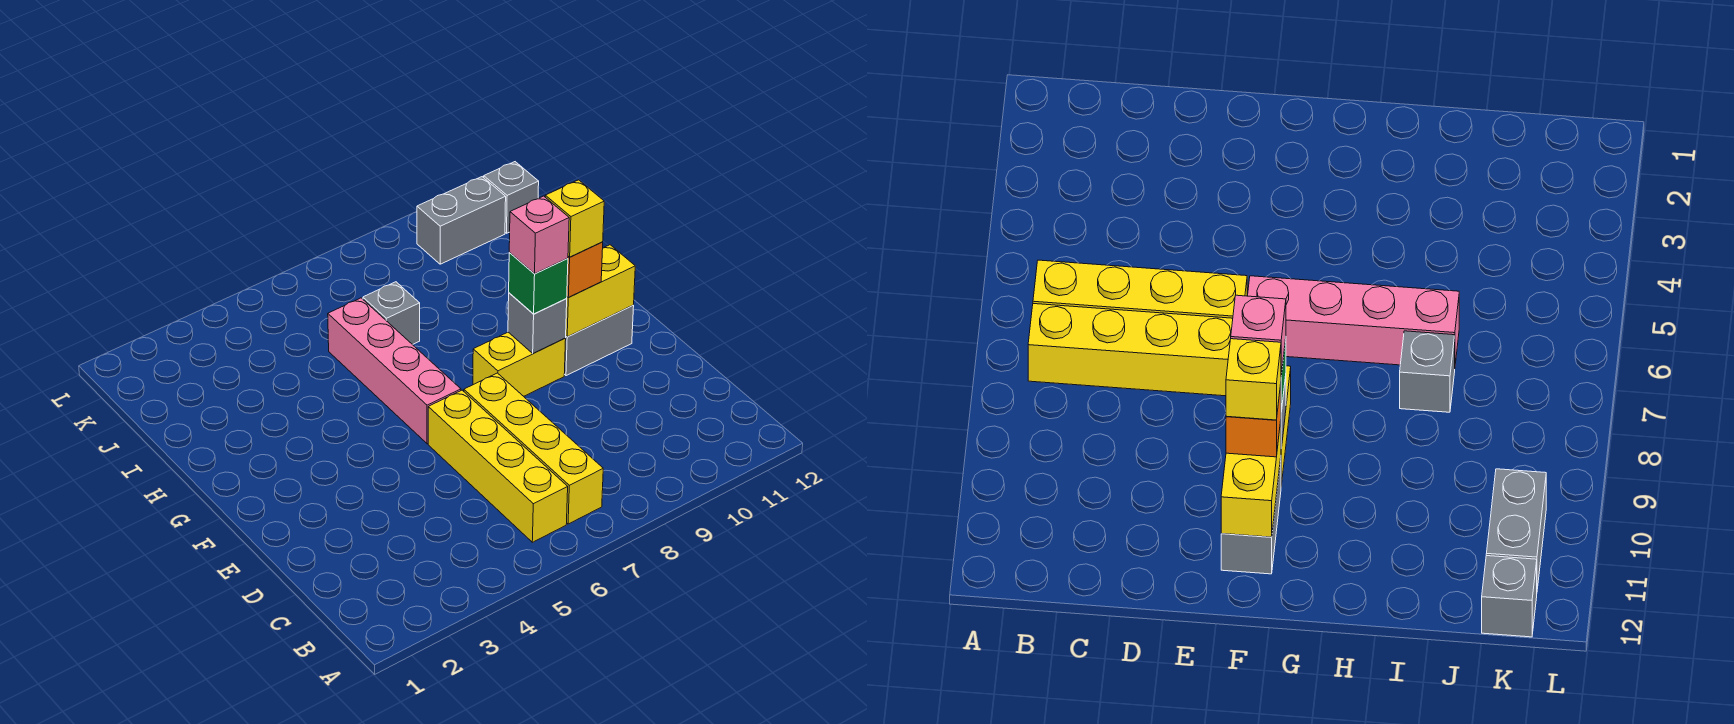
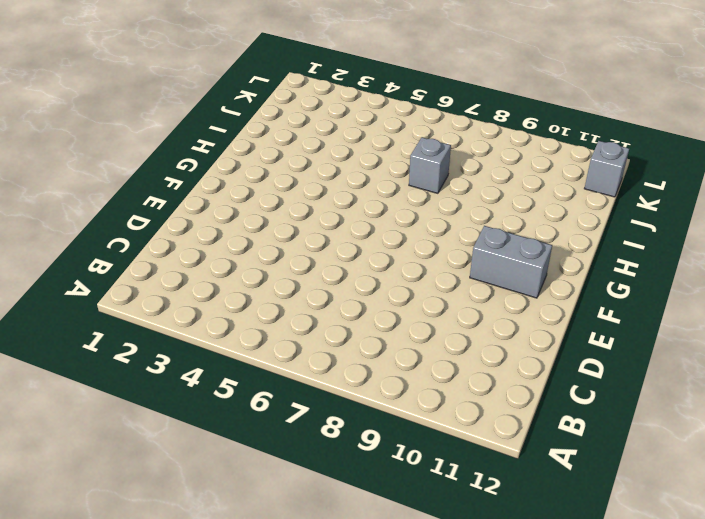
none -> yellow brick B6:E6 level 1
none -> yellow brick B7:E7 level 1
none -> pink brick F6:I6 level 1

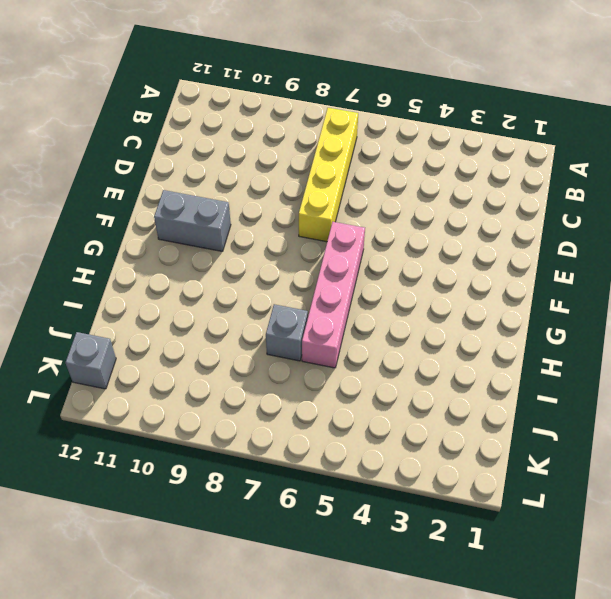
none -> yellow brick B6:E6 level 1
none -> yellow brick F8:F9 level 1
none -> grey brick K10:K11 level 1

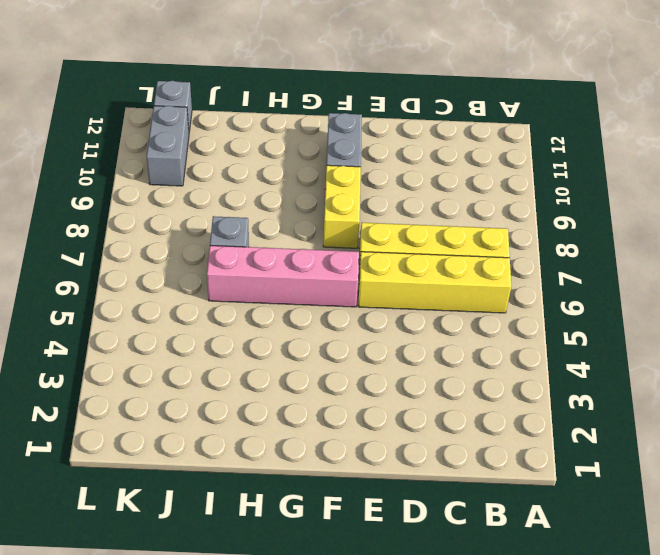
none -> grey brick F9 level 2
none -> yellow brick F10:F11 level 2
none -> green brick F9 level 3

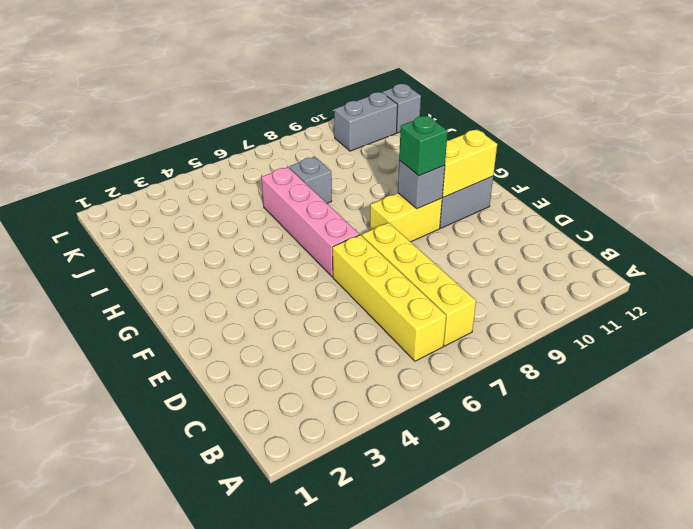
none -> orange brick F10 level 3
none -> pink brick F9 level 4
none -> yellow brick F10 level 4

